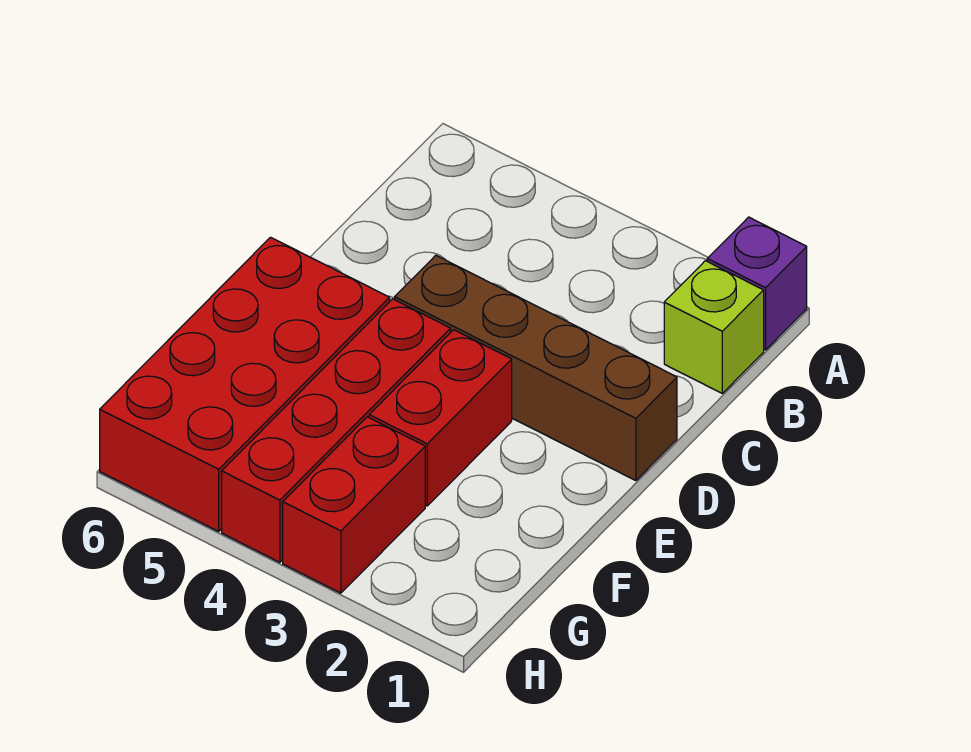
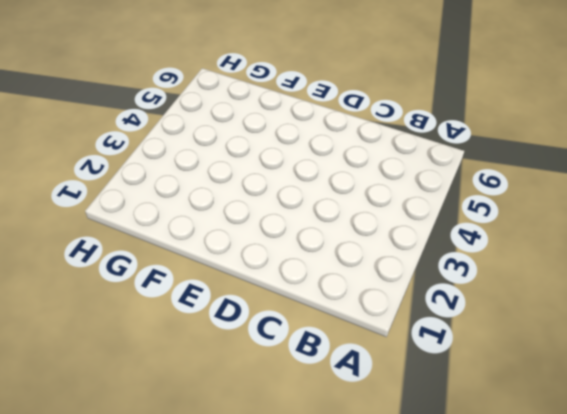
none -> purple brick A1 level 1
none -> lime brick B1 level 1

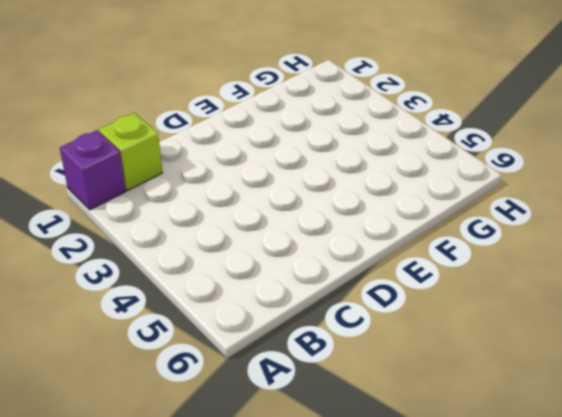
none -> brown brick D1:D4 level 1
none -> red brick E3:F3 level 1

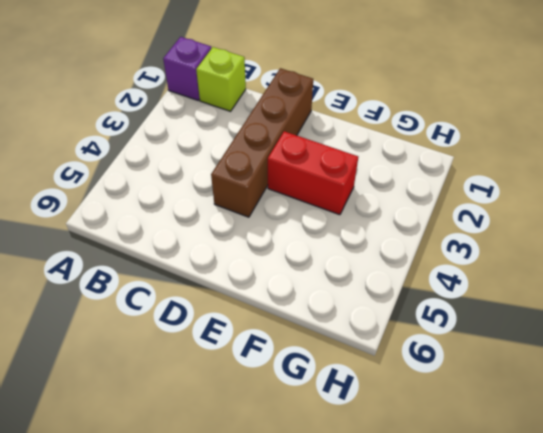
none -> red brick E4:H4 level 1
none -> red brick E5:H6 level 1

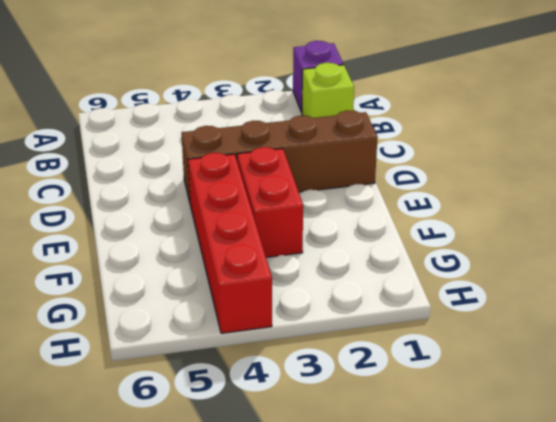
none -> red brick E5:H6 level 1
none -> red brick G3:H3 level 1

